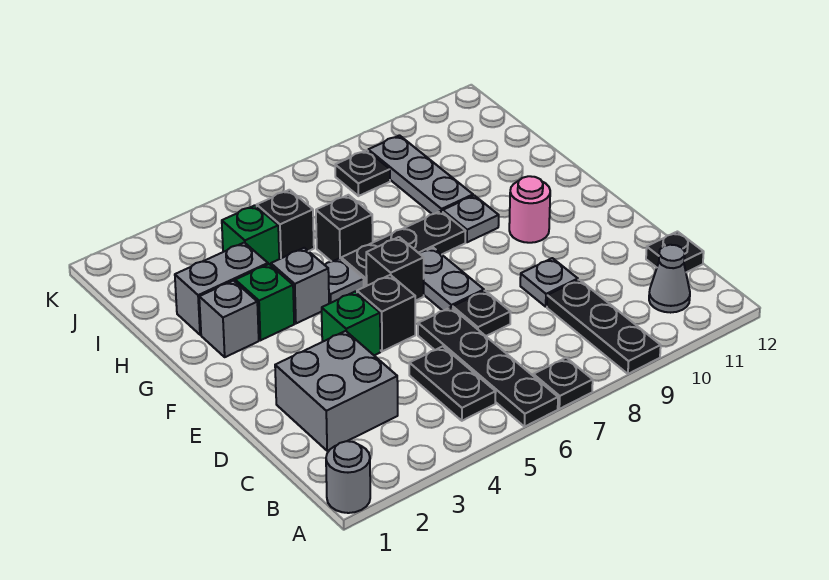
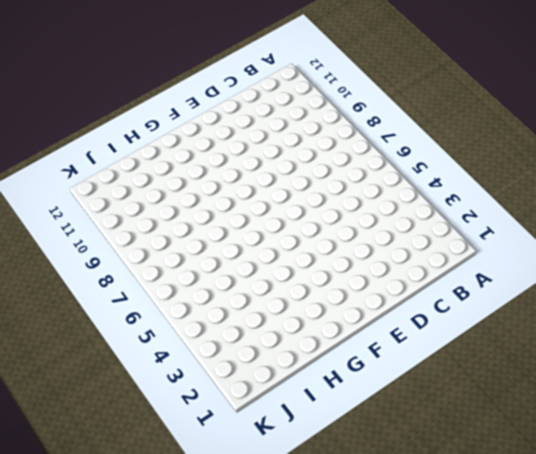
none -> grey round brick A1 level 1
none -> black plate A6:D6 level 1
none -> black plate A7 level 1

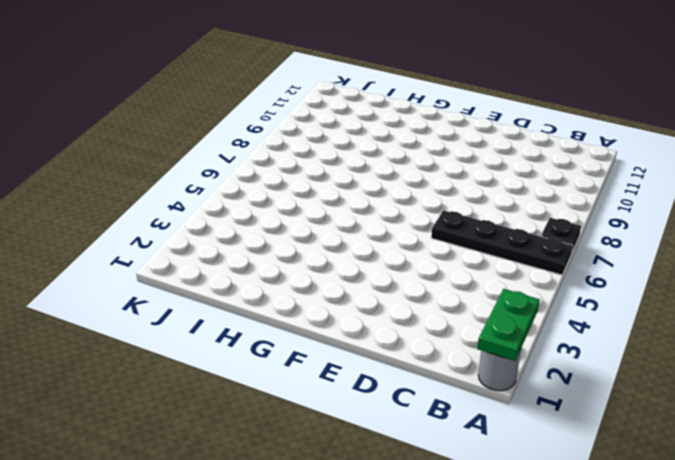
green plate A1:A2 level 2 -> none
none -> black plate A9:C9 level 1
none -> black plate B5:C5 level 1
none -> grey cone B11 level 1

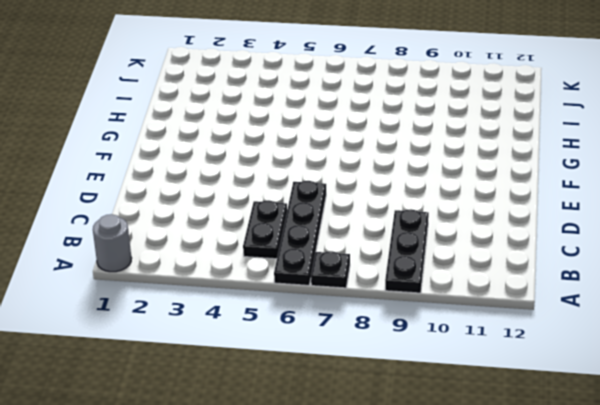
none -> grey cone B11 level 1
none -> grey brick C2:D3 level 1
none -> black plate C12 level 1

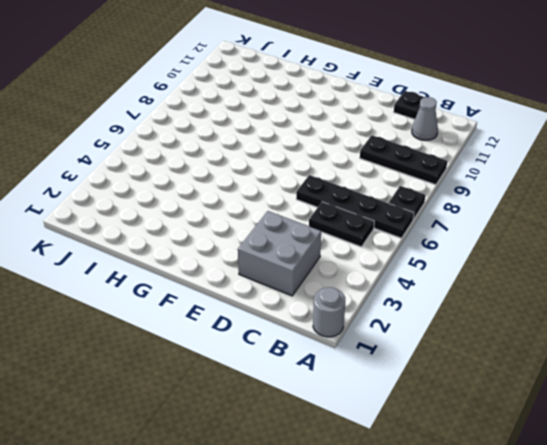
none -> black plate D7 level 1
none -> grey plate D9 level 1
none -> green brick E4 level 1

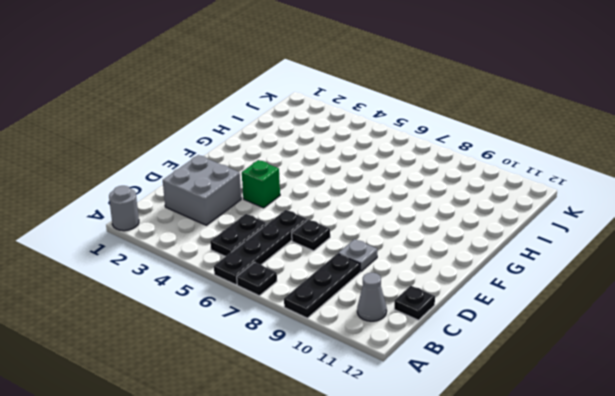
none -> black brick E5 level 1
none -> grey plate E7:F7 level 1
none -> black brick F6 level 1

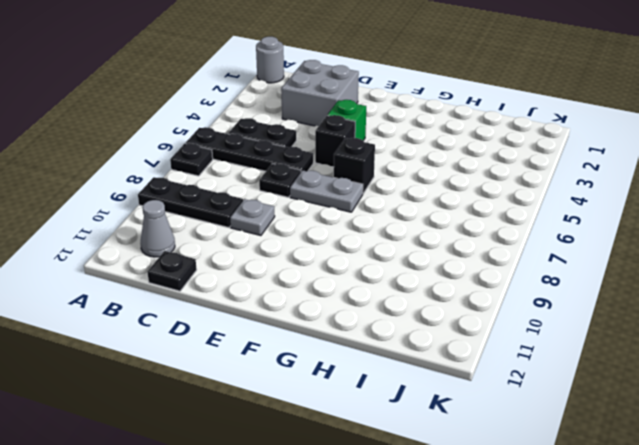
none -> pink round brick F10 level 1
none -> grey brick G2 level 1
none -> green brick G3 level 1

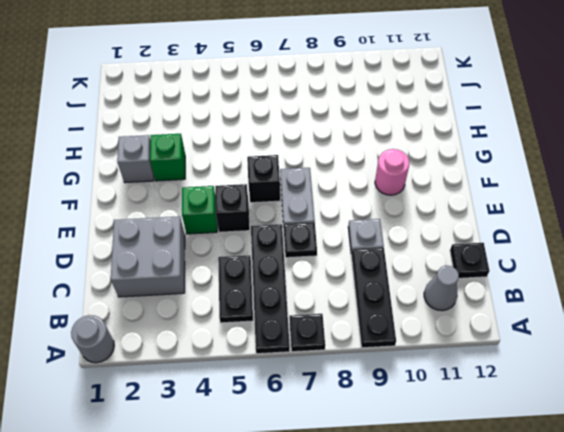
none -> grey brick G4 level 1
none -> grey plate G5 level 1
none -> black plate G6:G8 level 1

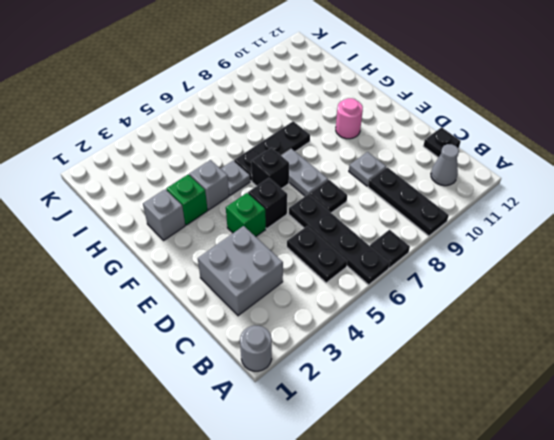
none -> grey plate G9 level 1
none -> grey brick H2:H3 level 1
none -> black brick H6 level 1

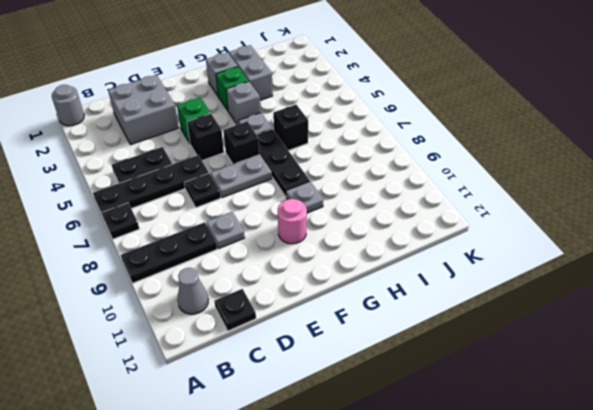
none -> grey plate H9:J9 level 1
none -> green brick I4 level 1
none -> black brick I5 level 1

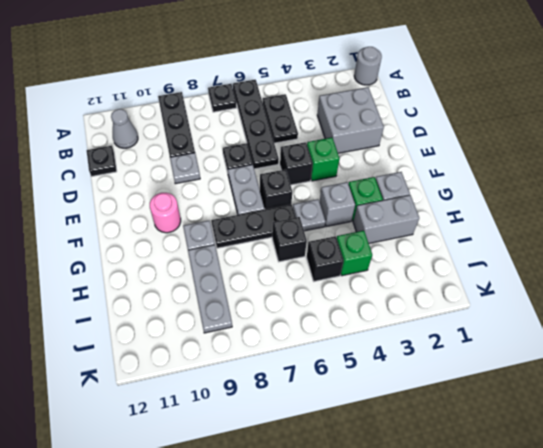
none -> black plate J8 level 1

